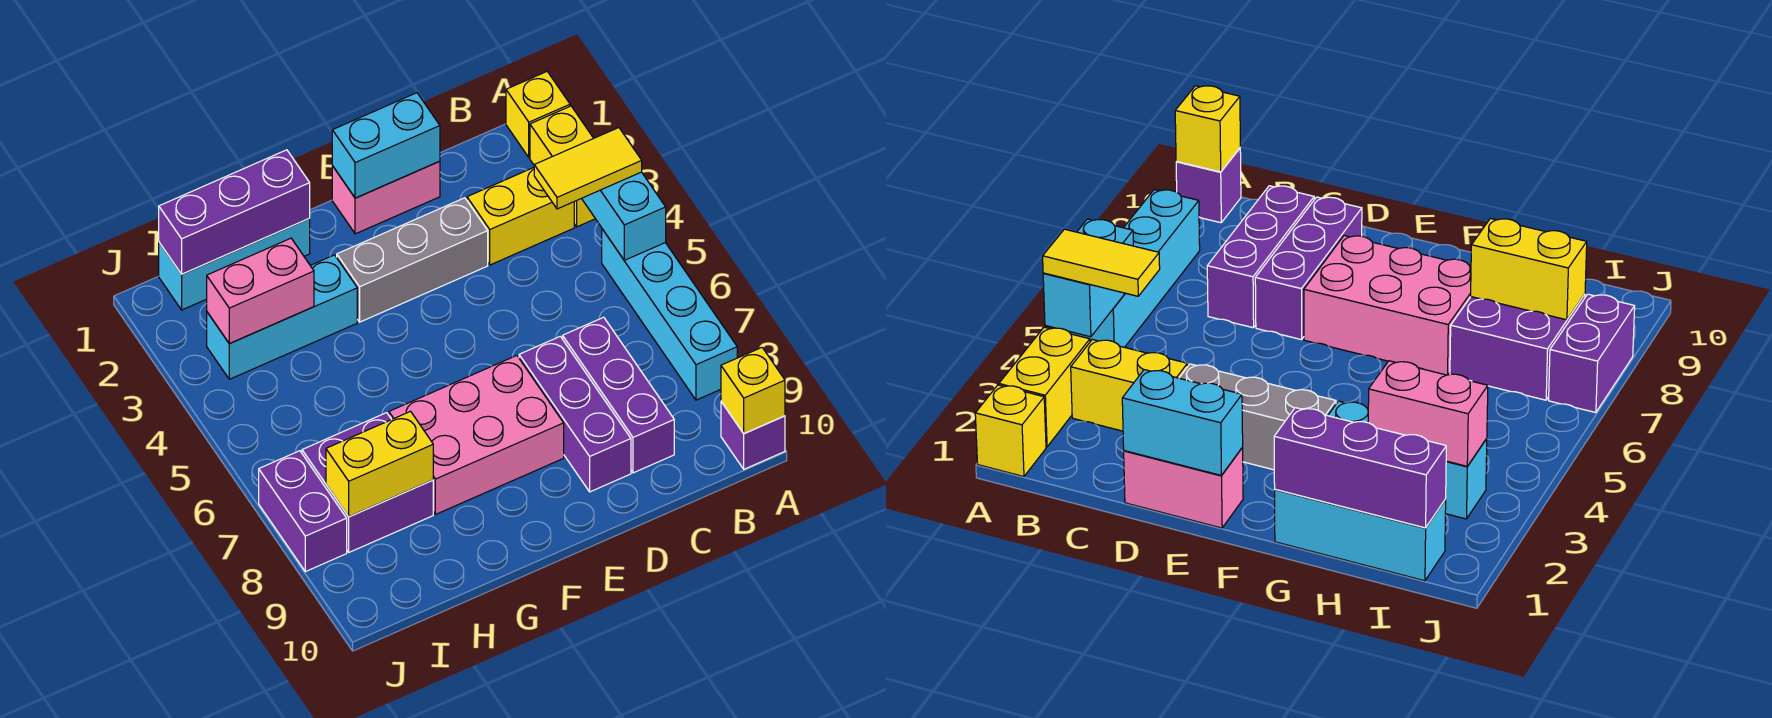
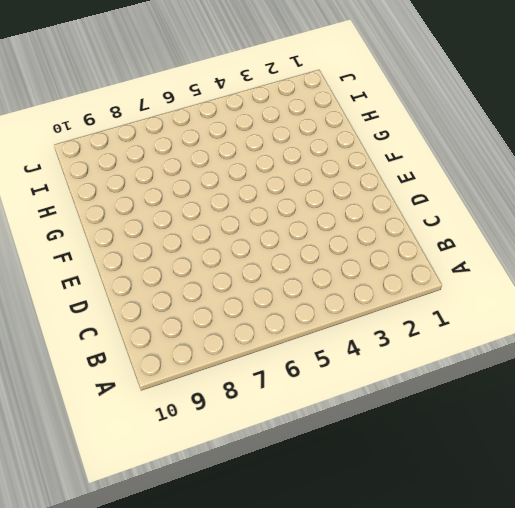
none -> yellow brick A1 level 1
none -> yellow brick A2:A3 level 1
none -> cyan brick A5:A8 level 1

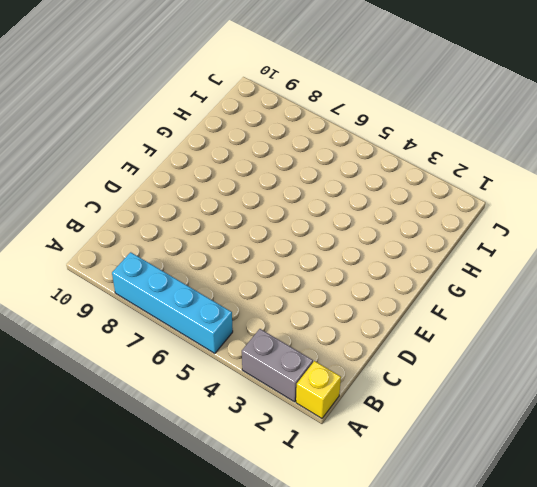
grey brick A2:A3 level 1 -> yellow brick A2:A3 level 1
none -> purple brick A10 level 1
none -> yellow brick B3:C3 level 1
none -> purple brick C7:C9 level 1

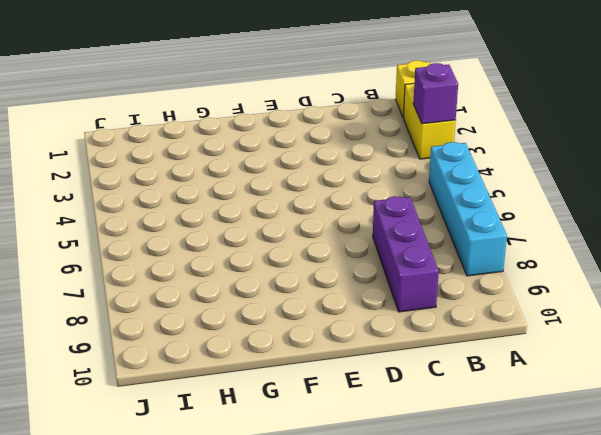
purple brick A3 level 2 -> purple brick A10 level 1
none -> yellow brick B3:C3 level 1
none -> pink brick D1:E1 level 1
none -> grey brick D3:F3 level 1

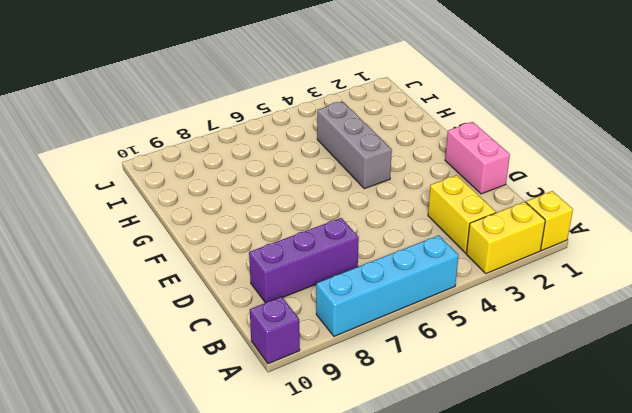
grey brick F4:H4 level 1 -> grey brick D3:F3 level 1
none -> purple brick D7:D9 level 1
none -> pink brick E7:G8 level 1
none -> cyan brick G1:I1 level 1

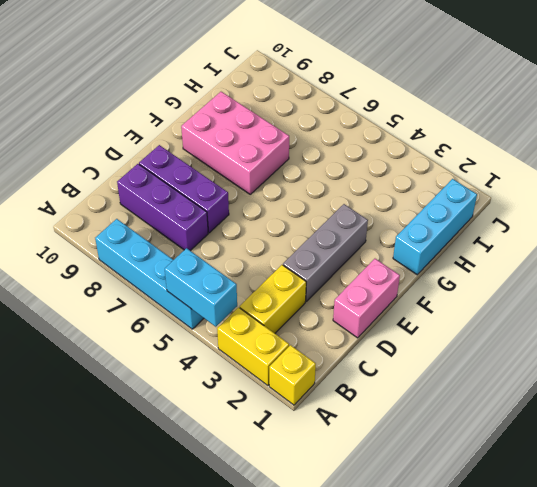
pink brick F7:G9 level 1 -> pink brick E7:G8 level 1
none -> purple brick A10 level 1
none -> cyan brick G3:I3 level 1
none -> purple brick H7:I8 level 1

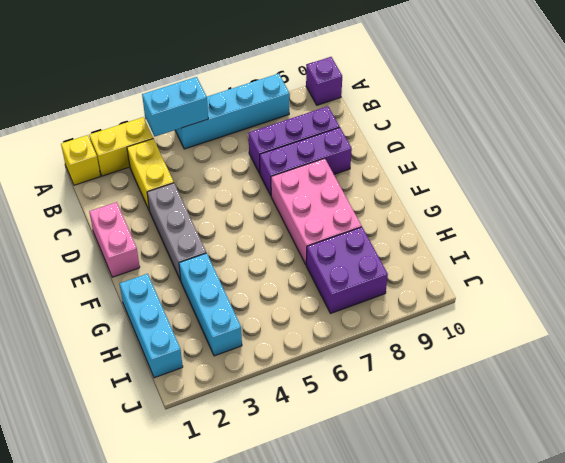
none -> purple brick J7:J8 level 1
none -> yellow brick A10 level 2
none -> cyan brick D1:E1 level 2

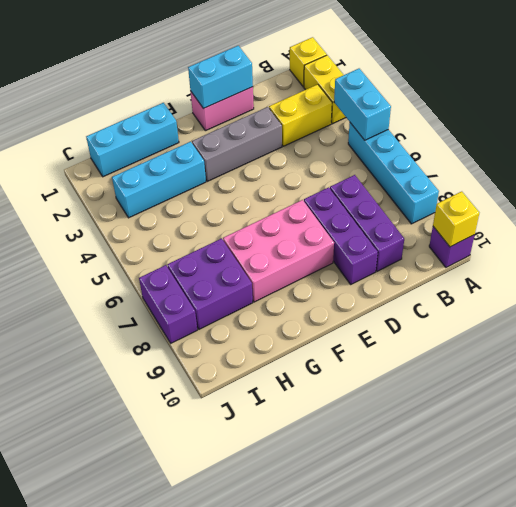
none -> purple brick G1:I1 level 2
none -> pink brick H3:I3 level 2
none -> yellow brick H8:I8 level 2

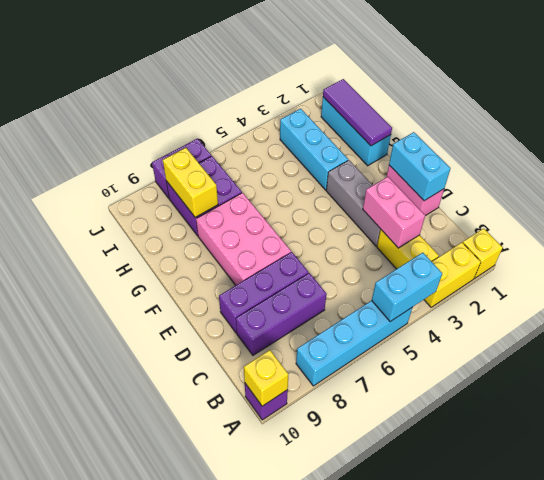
pink brick C3:D3 level 2 -> pink brick H3:I3 level 2
purple tile G1:I1 level 2 -> purple brick G1:I1 level 2
none -> yellow tile A4:B4 level 3

